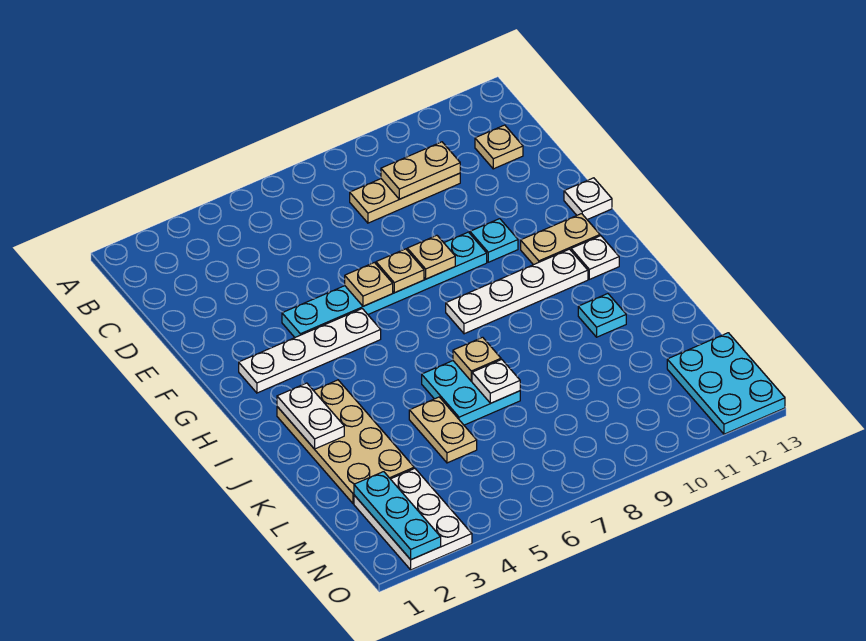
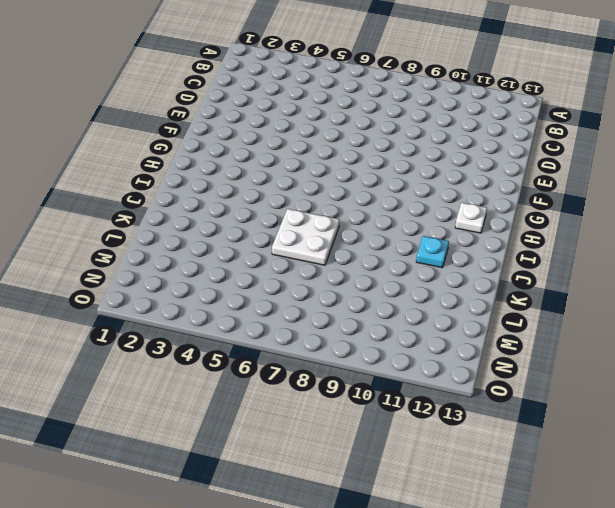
white plate J6:K7 level 1 -> cyan plate J6:K7 level 1
none -> tan plate C8:C10 level 1
none -> tan plate C12 level 1
none -> cyan plate F4:F9 level 1

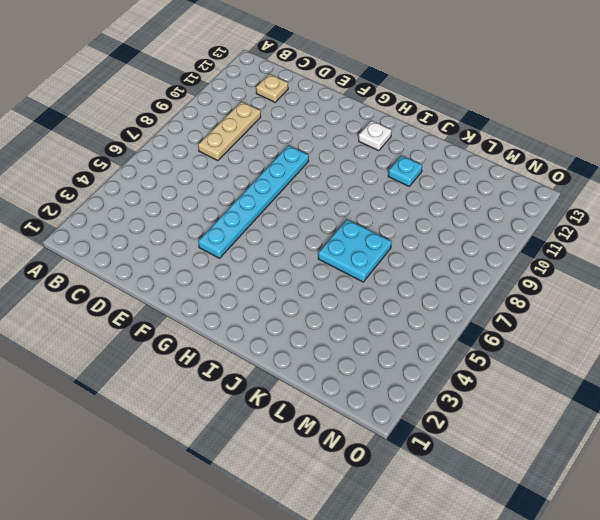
none -> cyan plate F10 level 1
none -> white plate F13 level 1
none -> white plate G2:G5 level 1

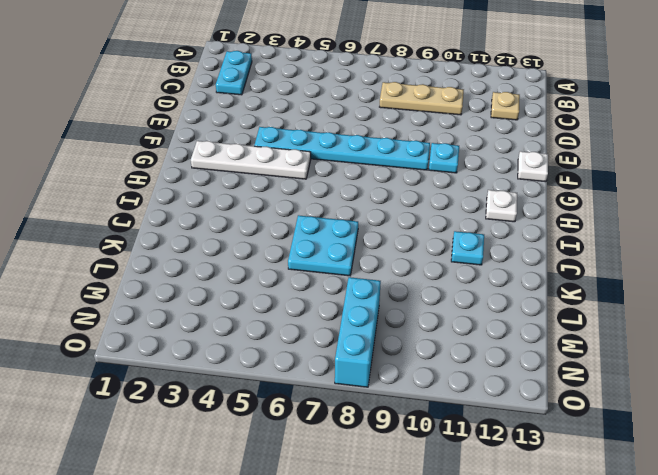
cyan plate B2:C2 level 1 -> none
cyan brick M8:O8 level 1 -> none
none -> tan plate G11:G12 level 1
none -> white plate H8:H11 level 1
none -> tan plate I2:L3 level 1

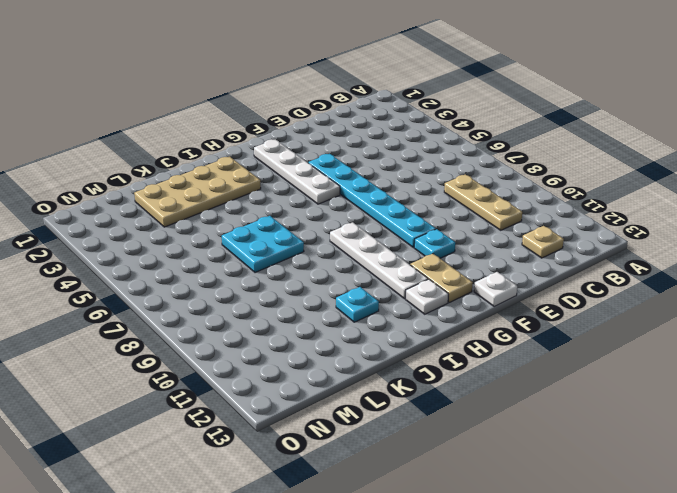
none -> tan plate K5:L5 level 1
none -> white plate M2:O3 level 1
none -> cyan plate M12:O13 level 1

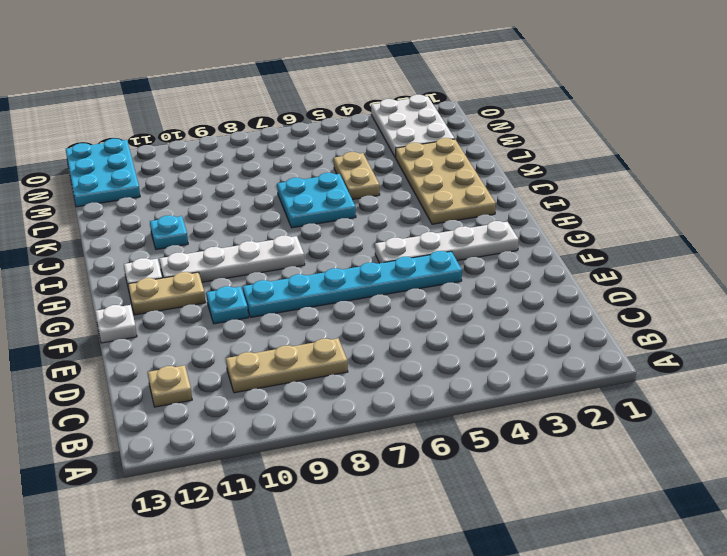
none -> tan plate C9:C10 level 2
none -> tan plate F6 level 2
none -> tan plate F7 level 2

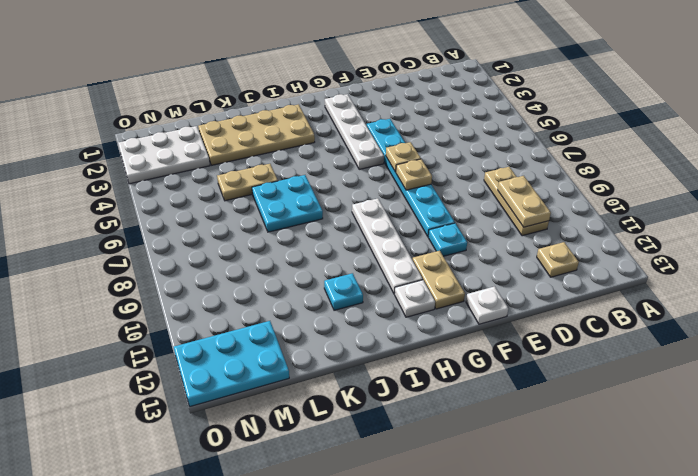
none -> tan plate F8 level 2
none -> white plate I2:J2 level 2
none -> tan plate J7 level 2

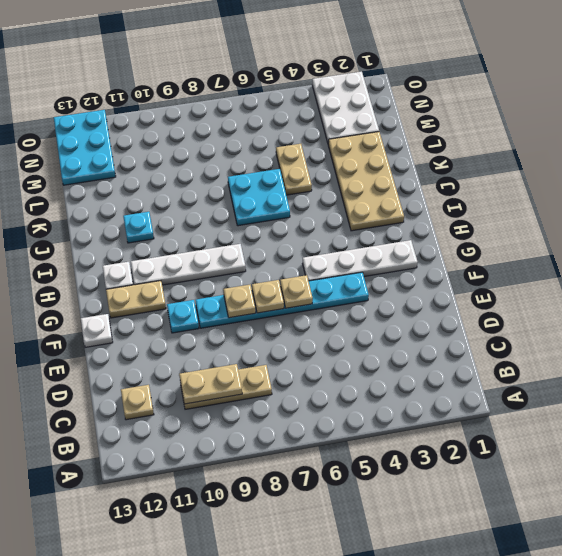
none -> white plate I2:J2 level 2
none -> tan plate J7 level 2
none -> white plate K7 level 2

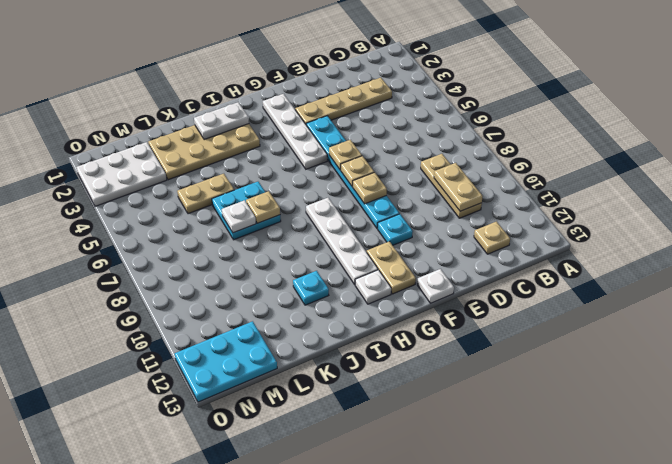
tan plate C3:F3 level 1 -> none
none -> cyan plate M2:O2 level 2

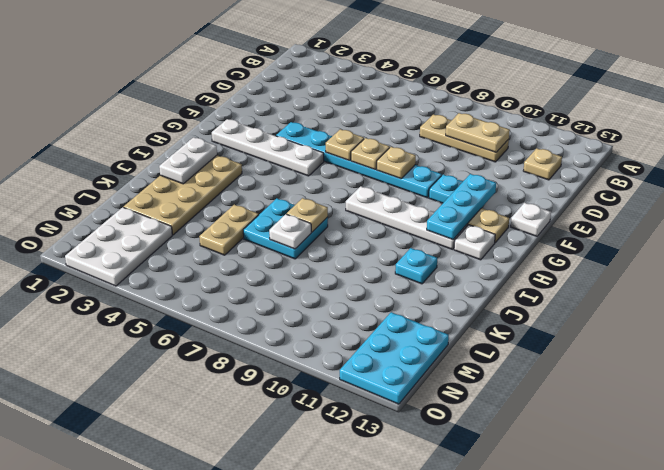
cyan plate F11:H11 level 2 -> cyan plate M2:O2 level 2

